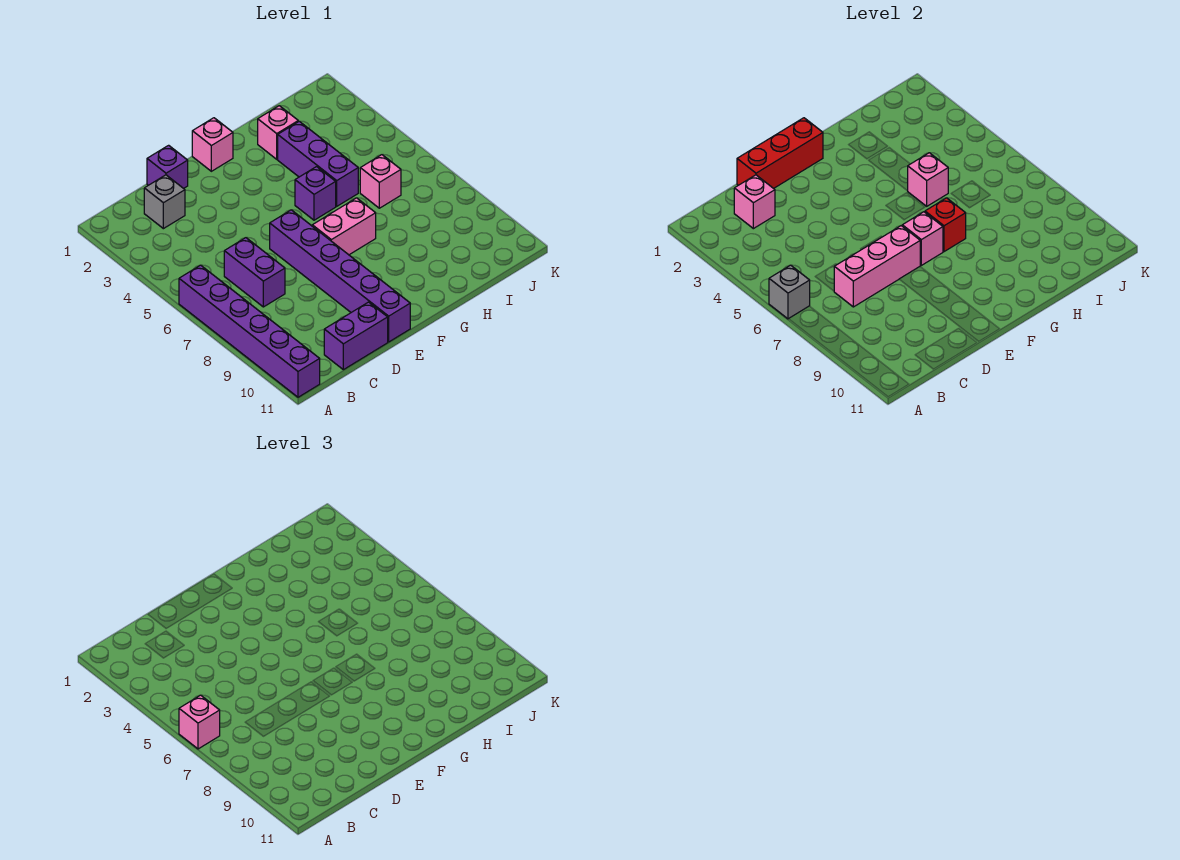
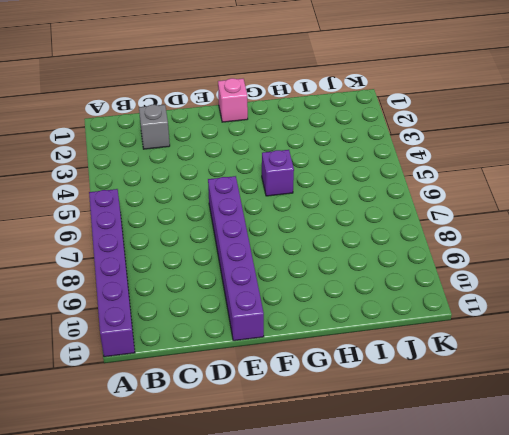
none -> purple brick C6:C7 level 1
none -> purple brick C11:D11 level 1
none -> purple brick D1 level 1

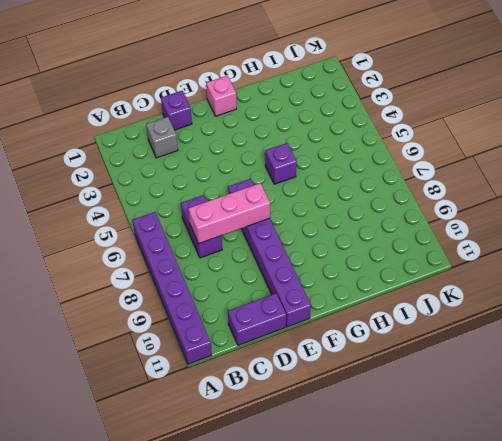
none -> pink brick F7:G7 level 1
none -> pink brick H2 level 1
none -> purple brick H3:H5 level 1

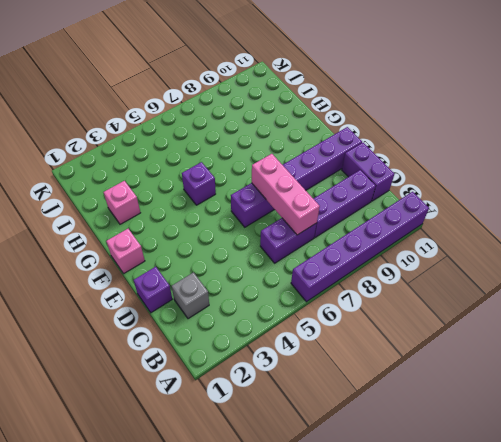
purple brick C8:C10 level 1 -> purple brick H3:H5 level 1
none -> pink brick F7:G7 level 1
none -> pink brick I6 level 1
none -> grey brick A6 level 2

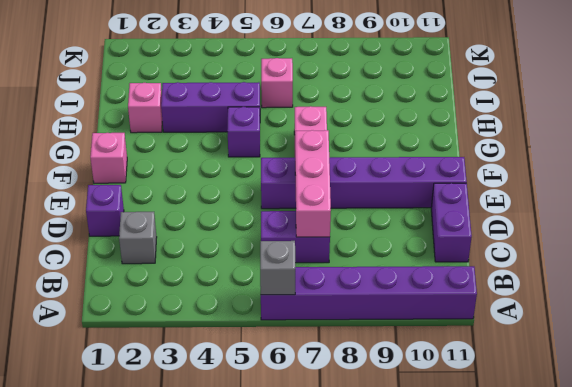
none -> pink brick C2 level 2
none -> red brick D1:F1 level 2
none -> pink brick F7 level 2

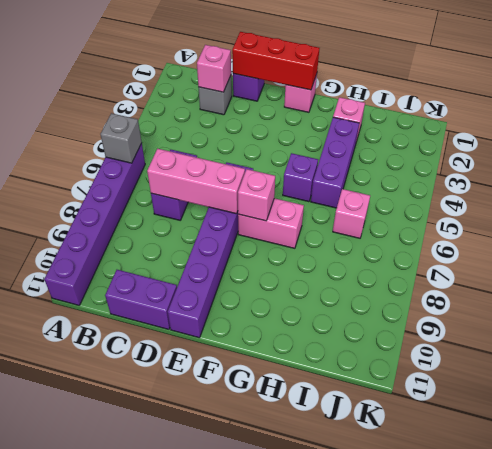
none -> red brick G7 level 2
none -> pink brick H5 level 2
none -> pink brick A6 level 3

